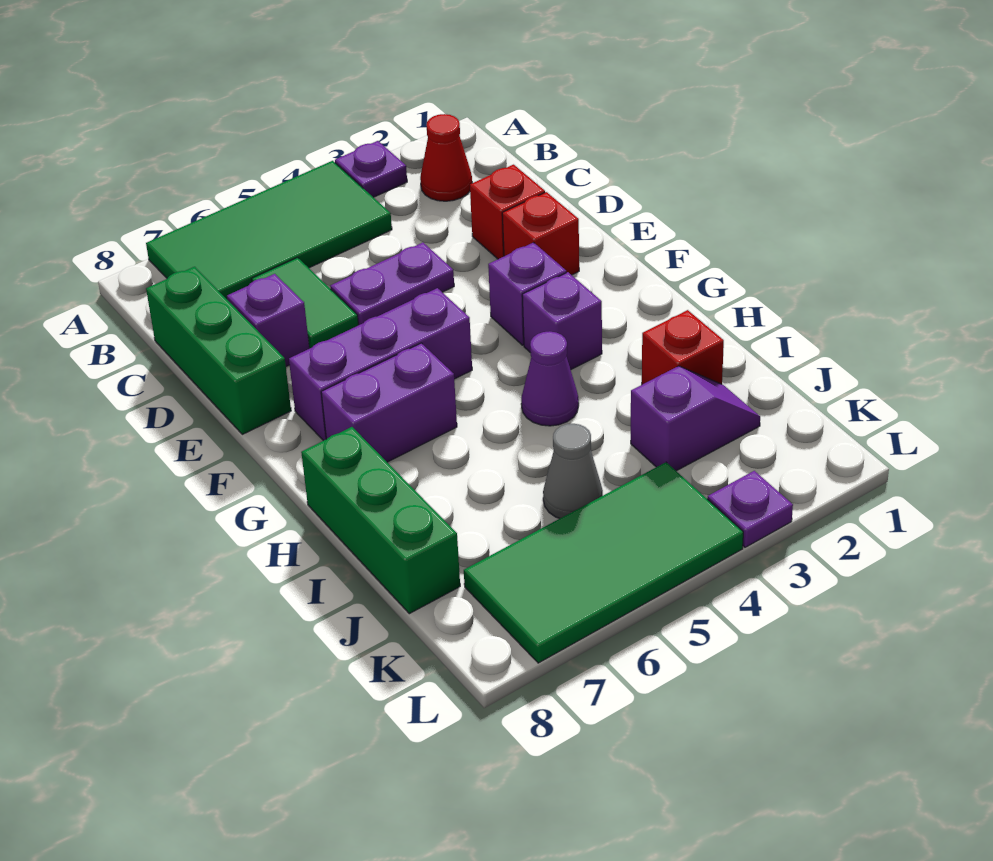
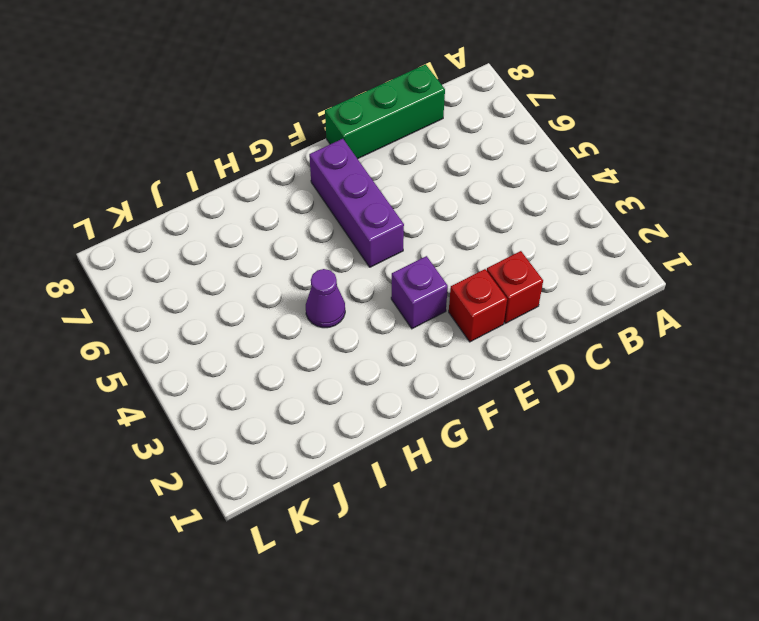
none -> purple plate A3 level 1
none -> green tile A4:B7 level 1
none -> red cone B2 level 1

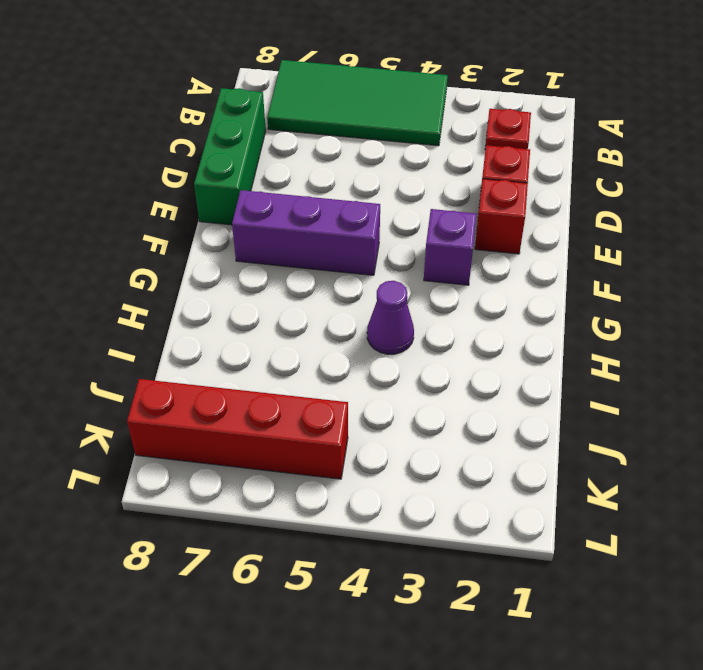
red plate B2 level 1 -> red cone B2 level 1
red brick K5:K8 level 1 -> green tile K4:L7 level 1
none -> purple plate A3 level 1
none -> green tile C6:D6 level 1
none -> purple plate D4:D5 level 1

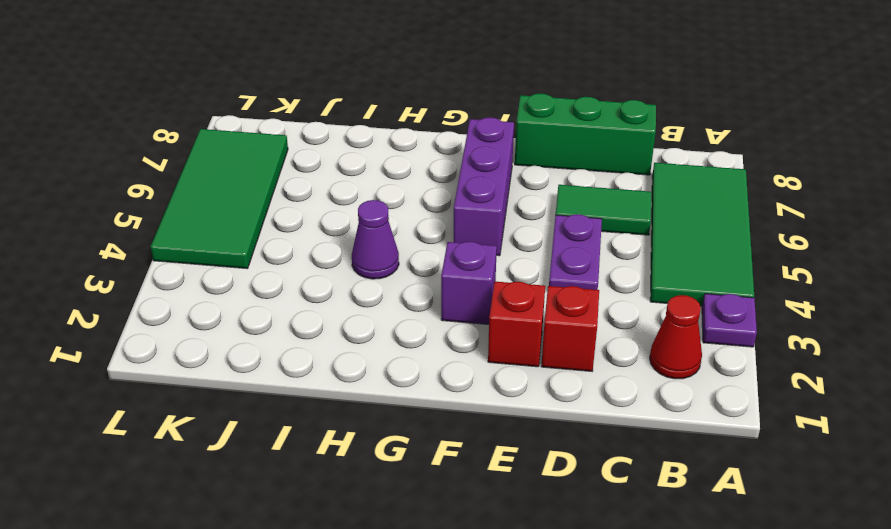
none -> purple brick D7 level 1
none -> purple brick G3 level 1
none -> purple brick G6:G7 level 1

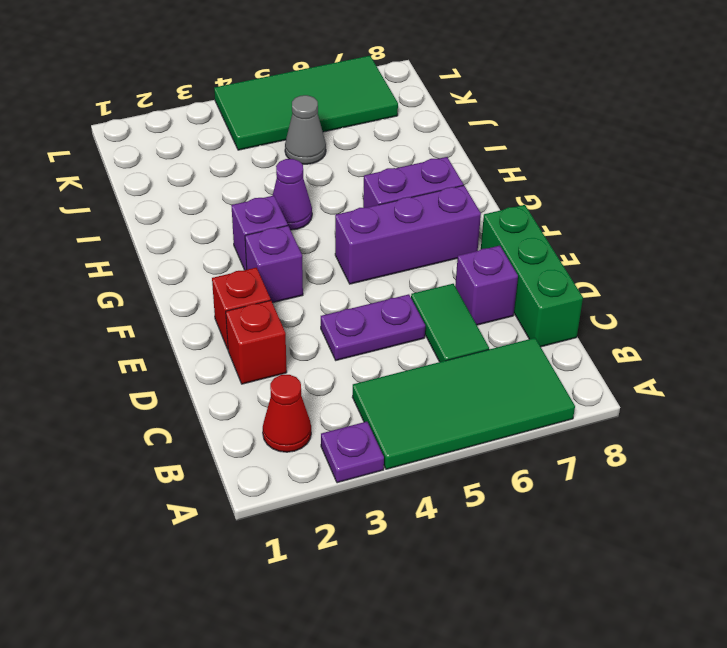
none -> green brick H8:J8 level 1
none -> red brick I2 level 1
none -> purple slope J2:J3 level 1 top 3

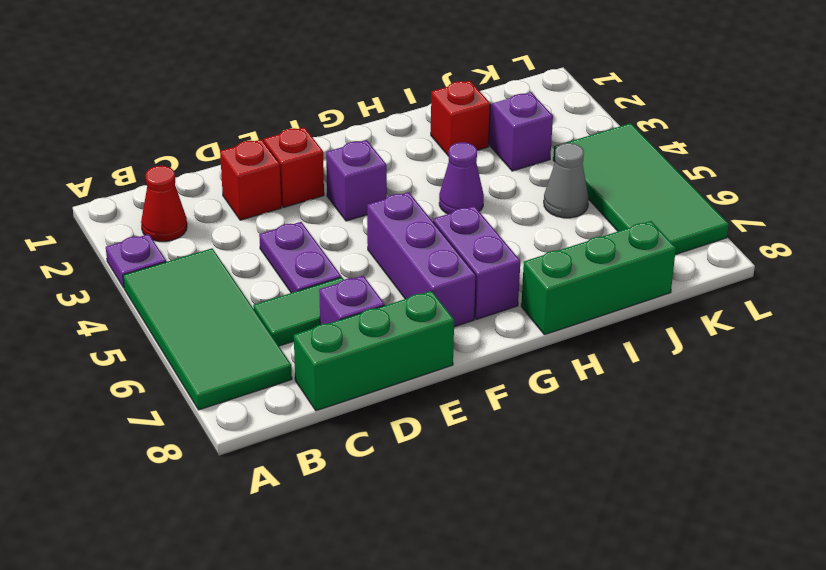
none -> purple brick G3 level 1
none -> purple plate L3 level 1

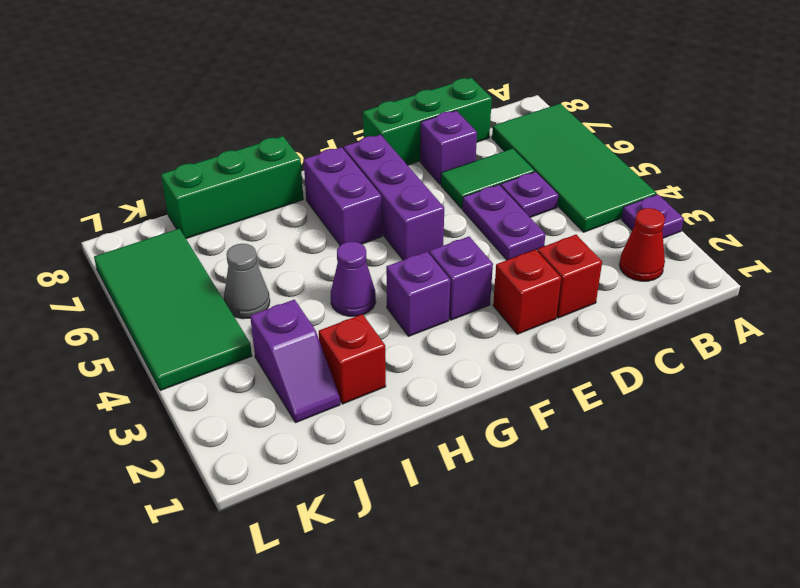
purple plate C5 level 1 -> purple plate L3 level 1

